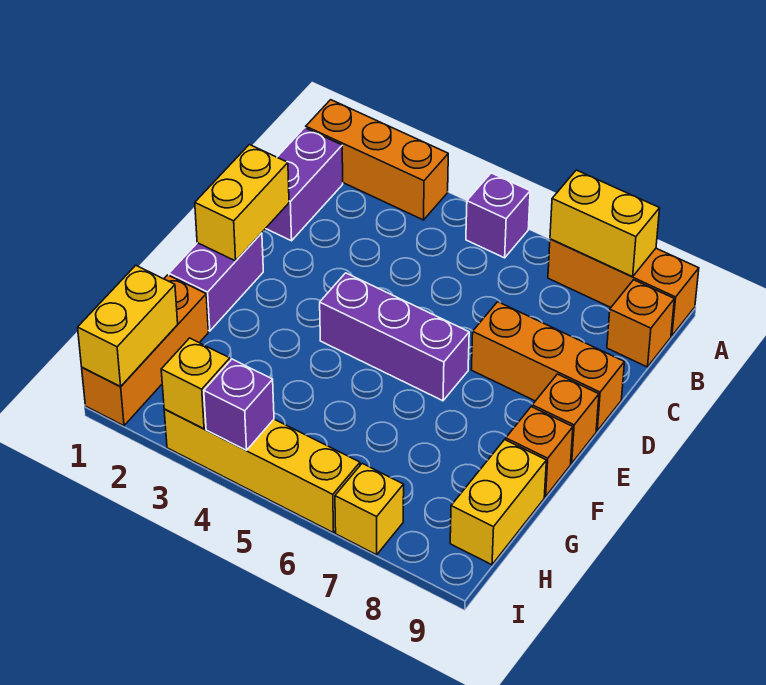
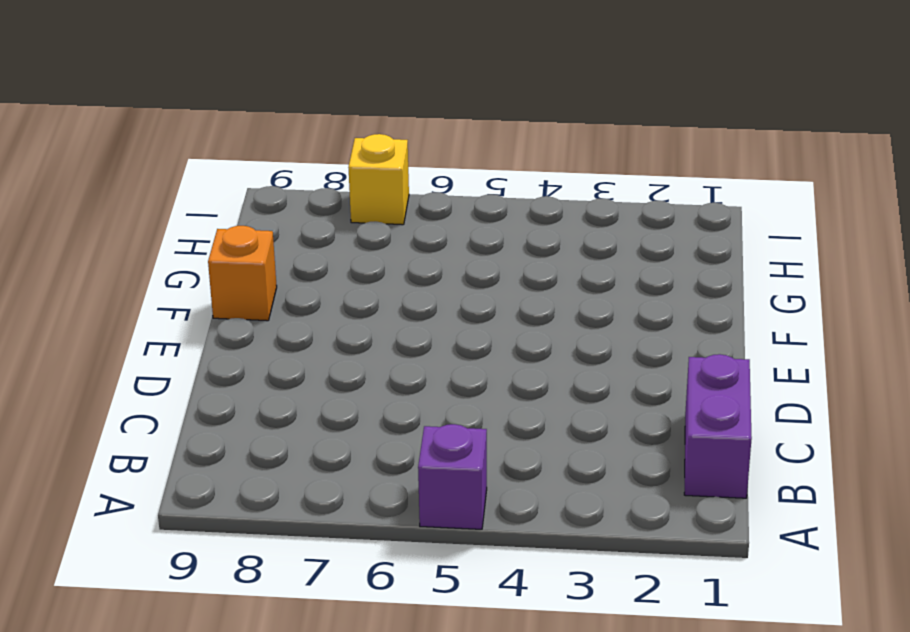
none -> orange brick A1:A3 level 1
none -> orange brick A7:A9 level 1
none -> orange brick B9 level 1

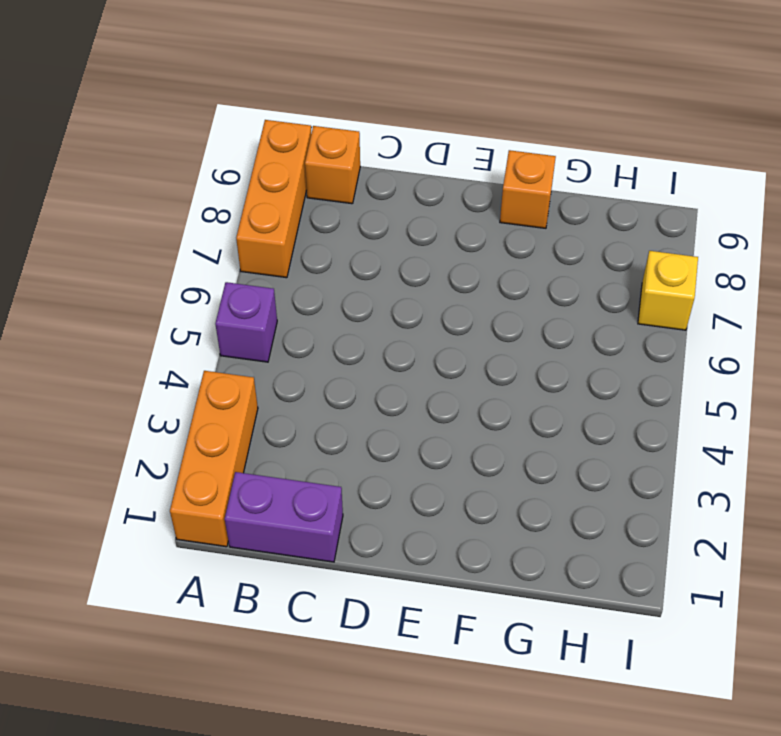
none -> orange brick D7:D9 level 1
none -> purple brick E1:F1 level 1
none -> purple brick E4:E6 level 1

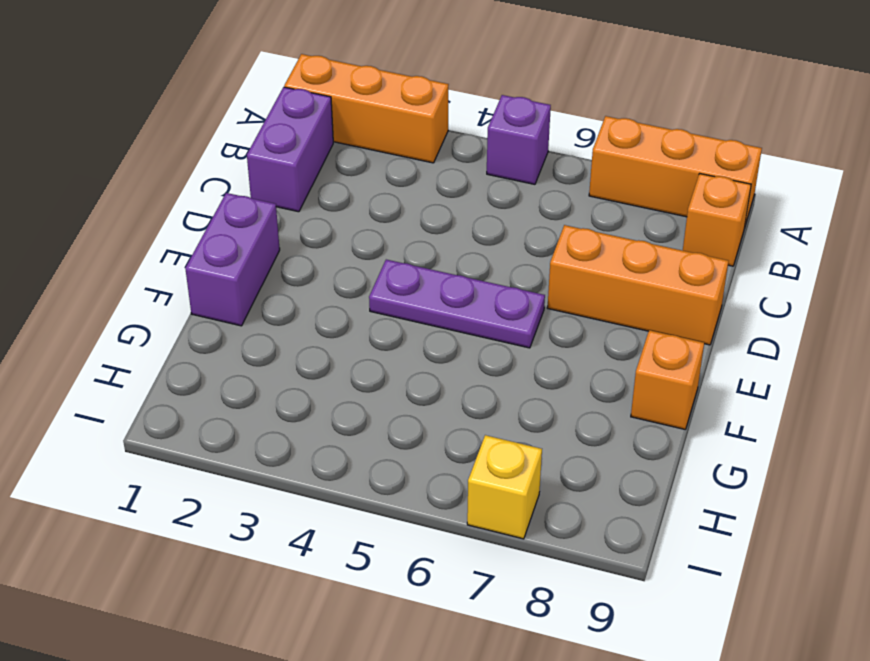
purple plate E4:E6 level 1 -> purple brick E4:E6 level 1
none -> orange brick E9 level 1
none -> orange brick G1:I1 level 1
none -> yellow brick G9:H9 level 1

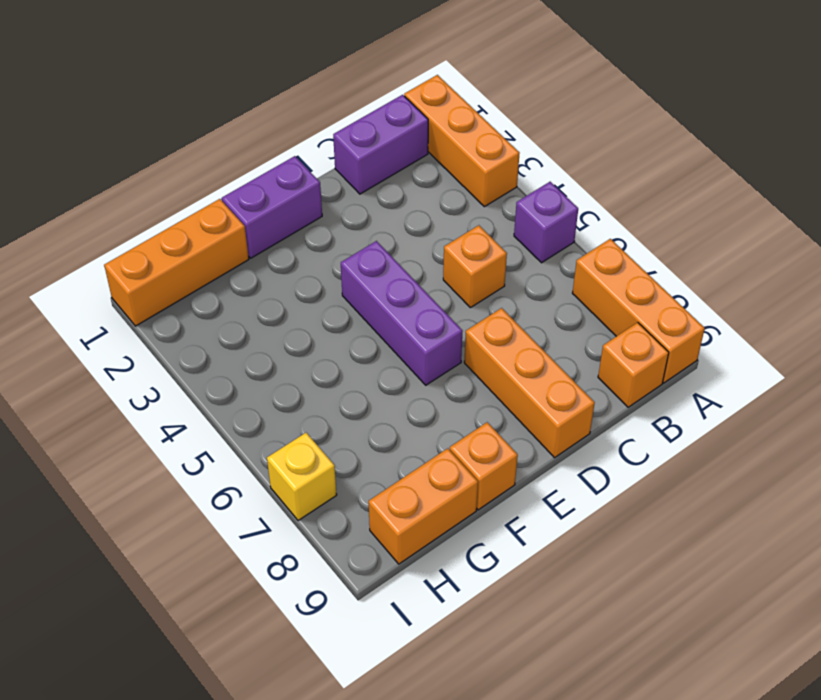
orange brick C5 level 1 -> orange brick E9 level 1
orange brick G9:H9 level 1 -> yellow brick G9:H9 level 1
none -> yellow brick I3:I6 level 1
none -> yellow brick A7:A8 level 2
none -> yellow brick D1:E1 level 2

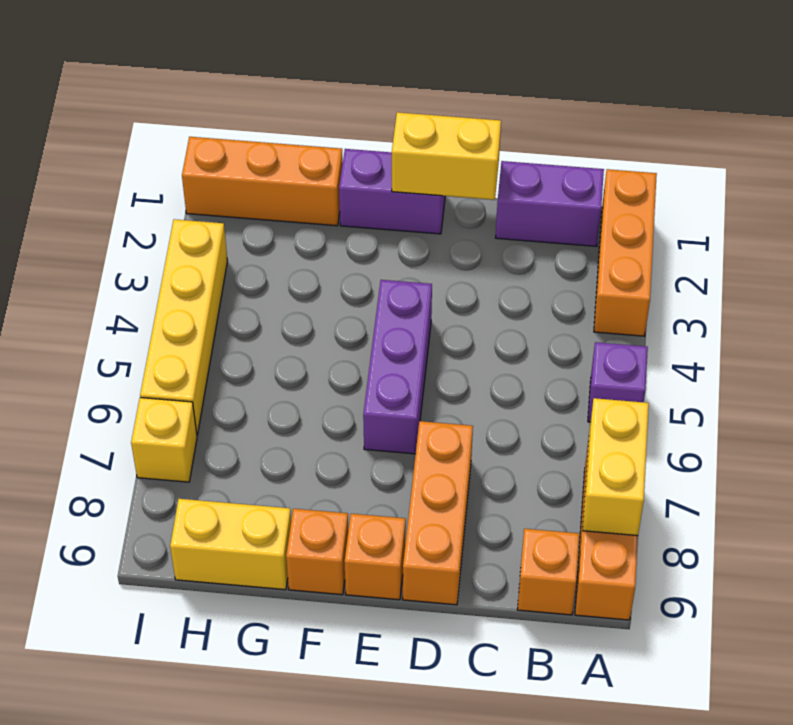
none -> yellow brick H1:I1 level 2
none -> yellow brick I3 level 2
none -> purple brick I4 level 2

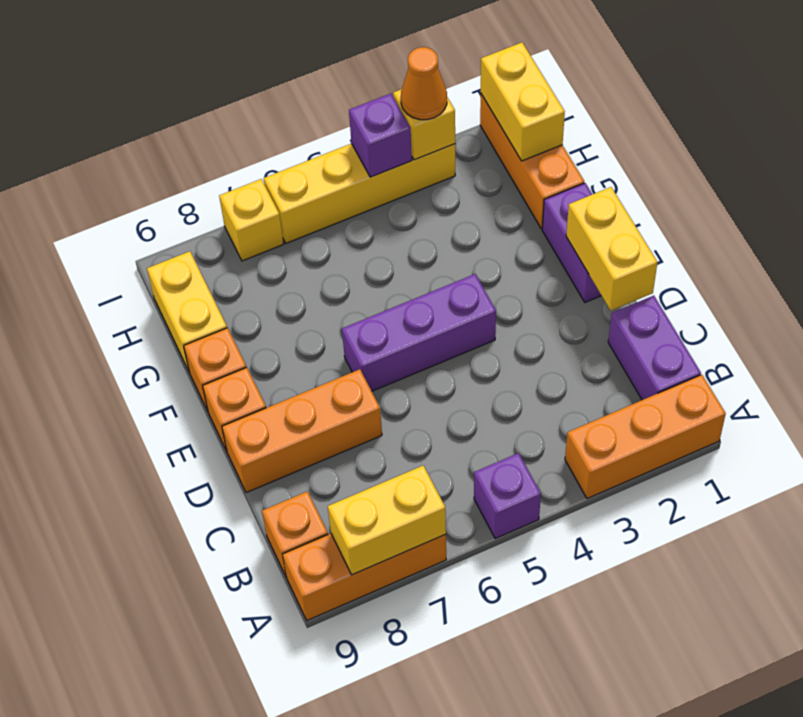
orange cone I3 level 3 -> none

